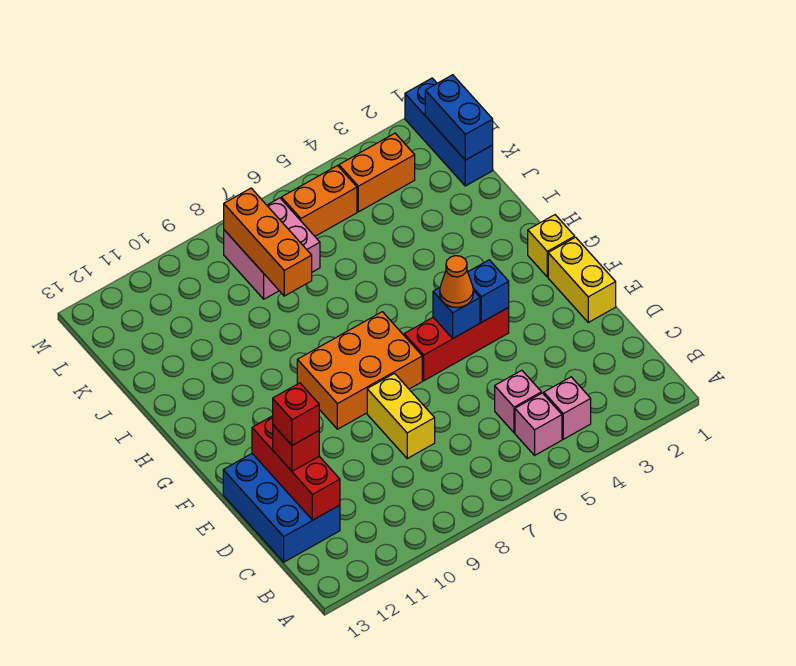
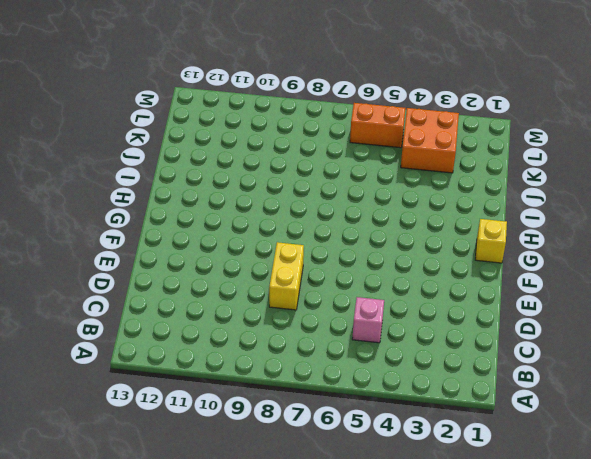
orange brick K3:L4 level 1 -> orange brick L3:L4 level 1
none -> pink brick B4 level 1
none -> pink brick B5 level 1
none -> blue brick C12:E13 level 1

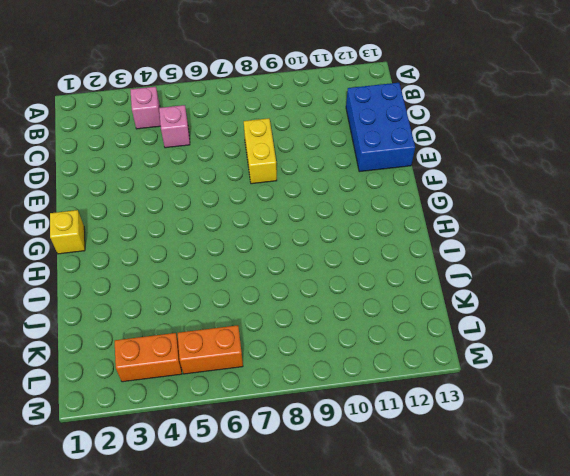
none -> pink brick B5 level 1
none -> yellow brick E1:F1 level 1
none -> red brick F4:F6 level 1

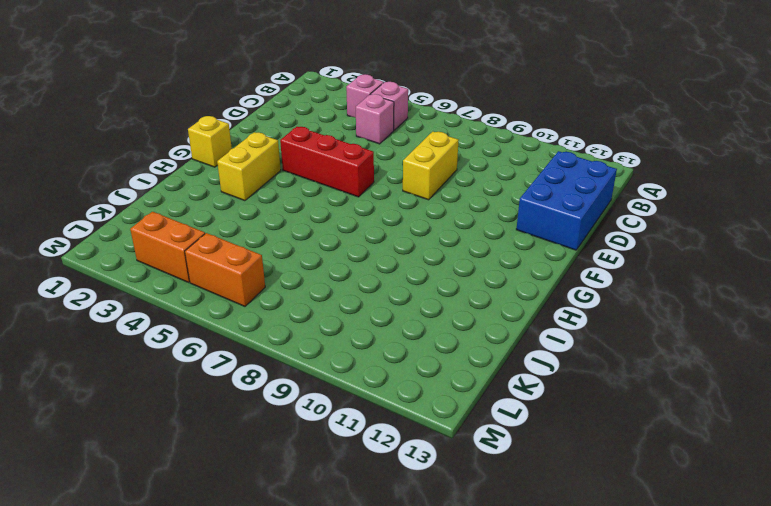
yellow brick G3:H3 level 1 -> yellow brick E1:F1 level 1
none -> orange brick F7:G9 level 1
none -> blue brick K1:M1 level 1
none -> pink brick K7:L8 level 1

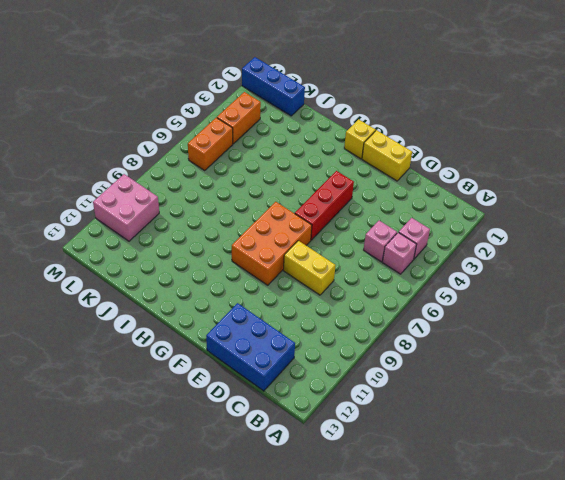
pink brick L10:M11 level 1 -> pink brick K7:L8 level 1
none -> red brick C12:E12 level 2
none -> blue brick F4 level 2
none -> blue brick F5 level 2

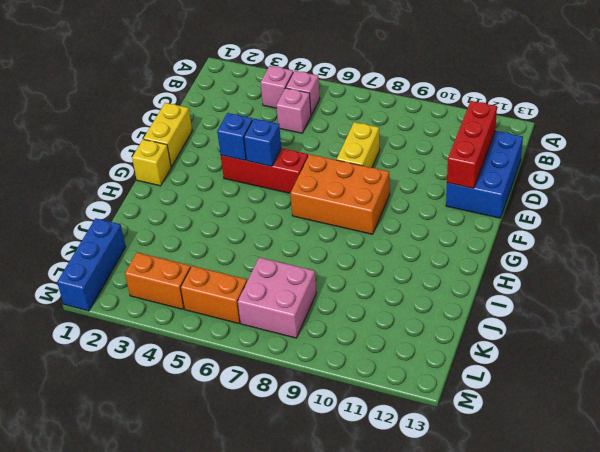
none -> orange brick J8:L8 level 2
none -> blue brick K1:L1 level 2
none -> red brick D12 level 3

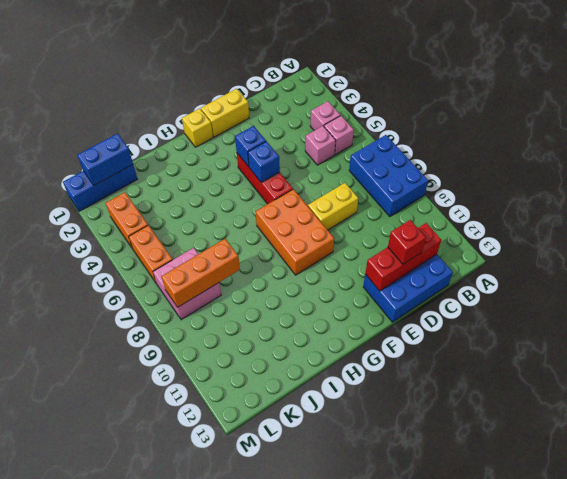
blue brick A7:B9 level 1 -> none
none -> orange cone F5 level 3
none -> red brick D12 level 4

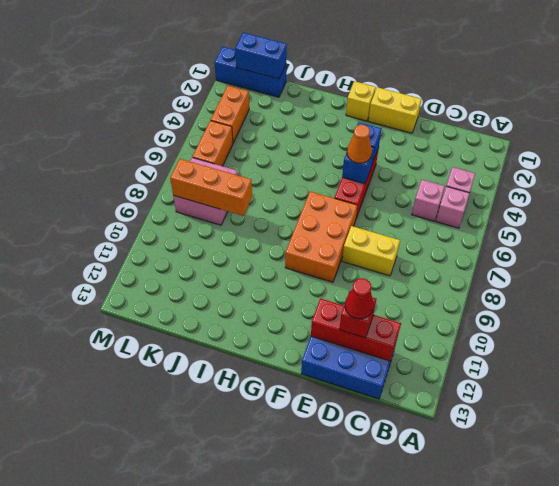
red cone D12 level 4 -> red brick D12 level 4

